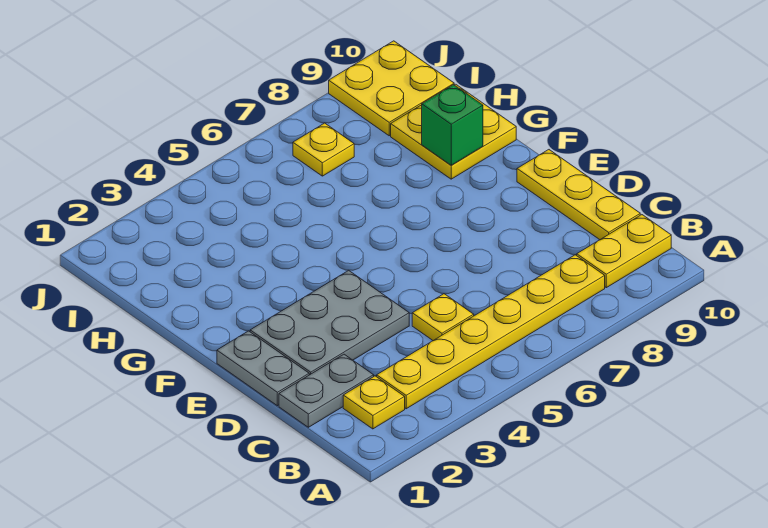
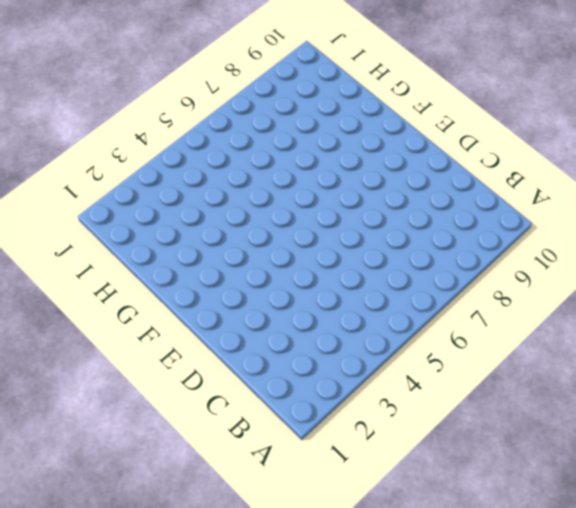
none -> yellow plate B2 level 1
none -> yellow plate B3:B8 level 1
none -> yellow plate B9:B10 level 1

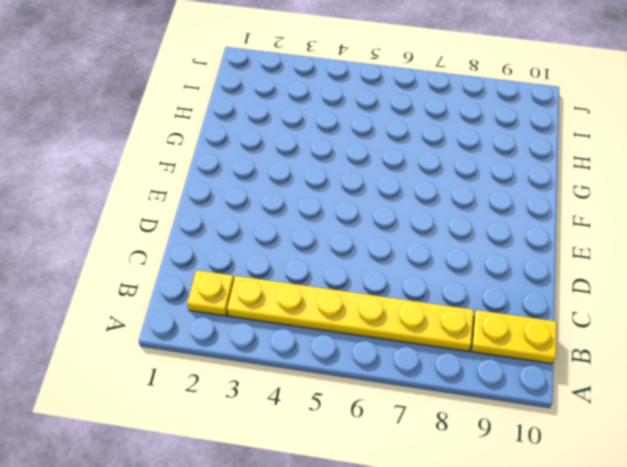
none -> grey plate C1:C2 level 1
none -> yellow plate C5 level 1
none -> yellow plate C10:E10 level 1

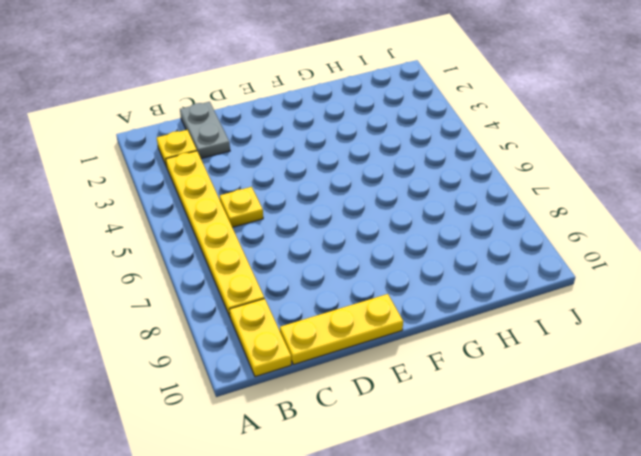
none -> grey plate D1:E1 level 1
none -> grey plate D2:E4 level 1
none -> yellow plate G9:H10 level 1

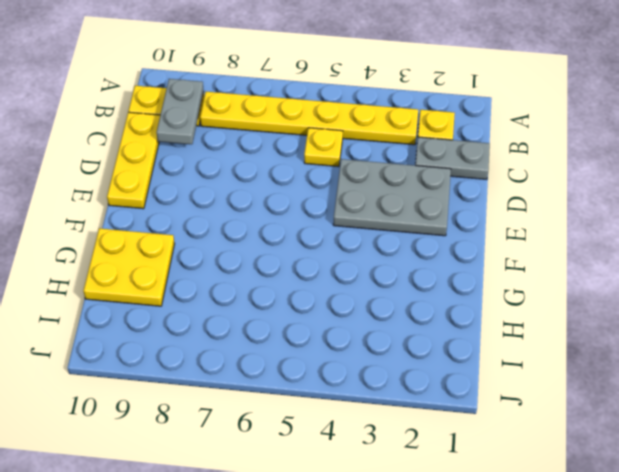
grey plate B9:C9 level 2 -> grey plate D1:E1 level 1
none -> yellow plate I7 level 1
none -> yellow plate I9:J10 level 1
none -> green brick G9 level 2

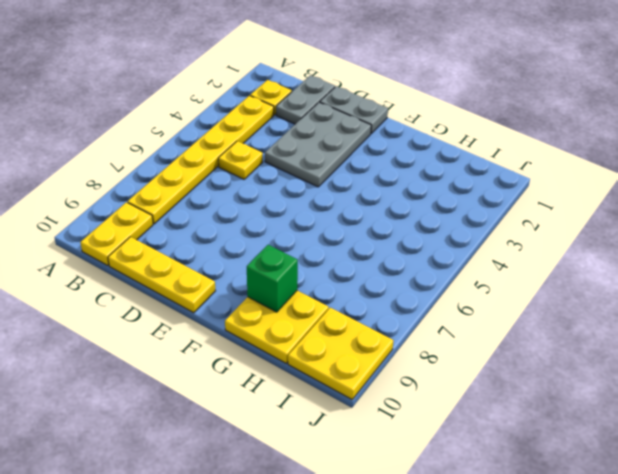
none -> yellow plate I7 level 1

